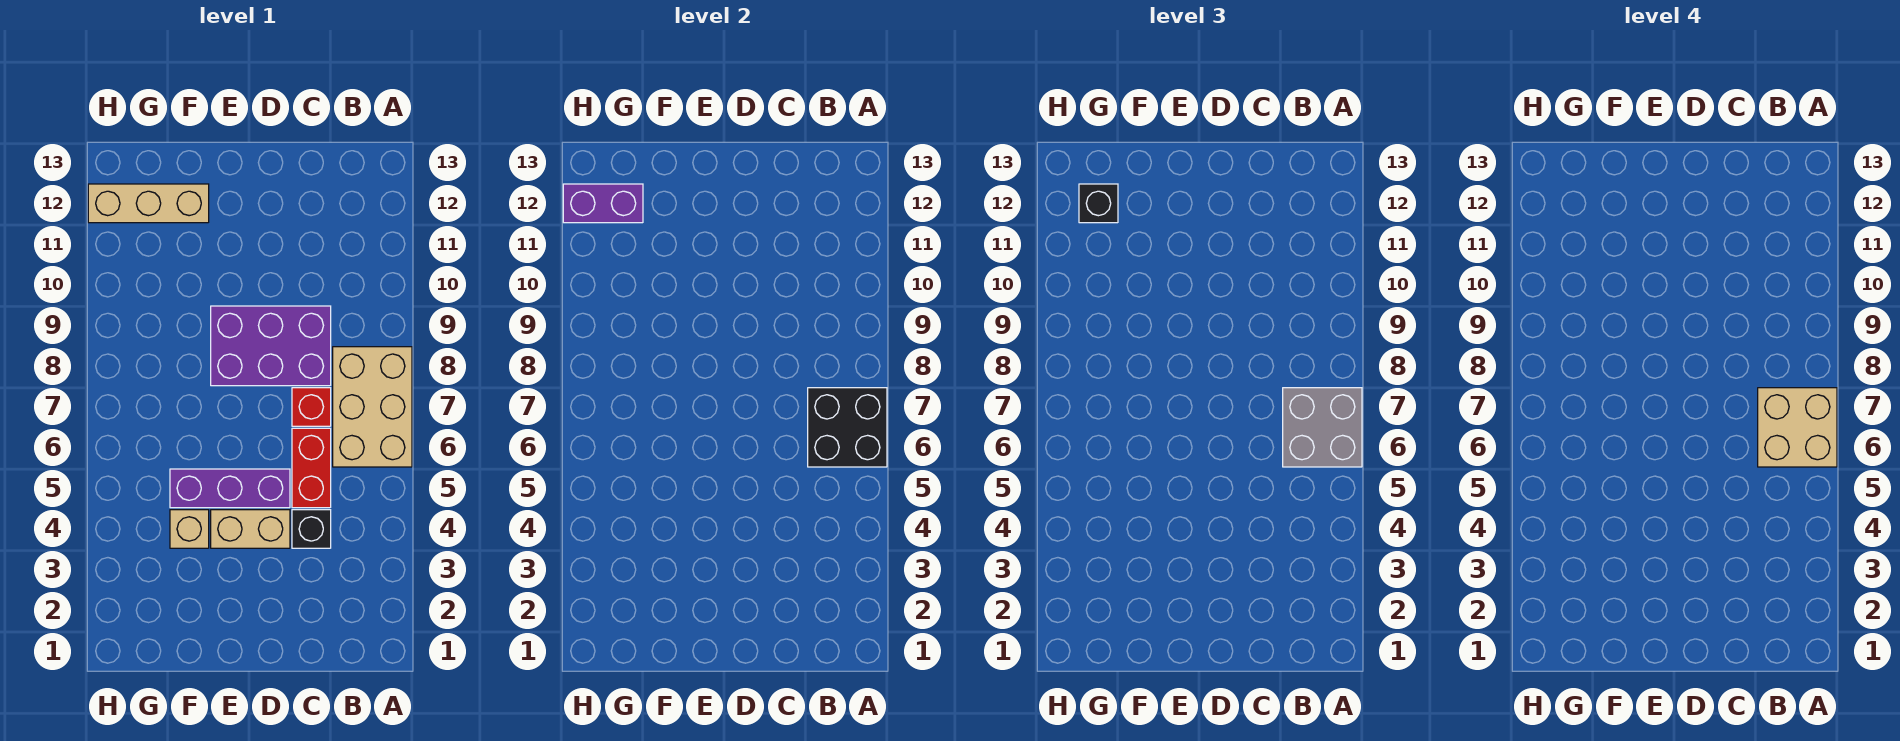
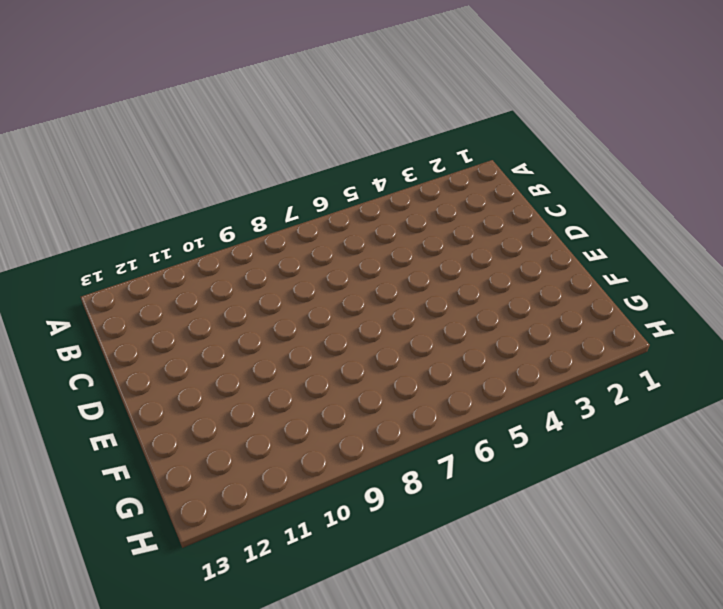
none -> tan brick A6:B8 level 1
none -> black brick C4 level 1
none -> red brick C5:C6 level 1

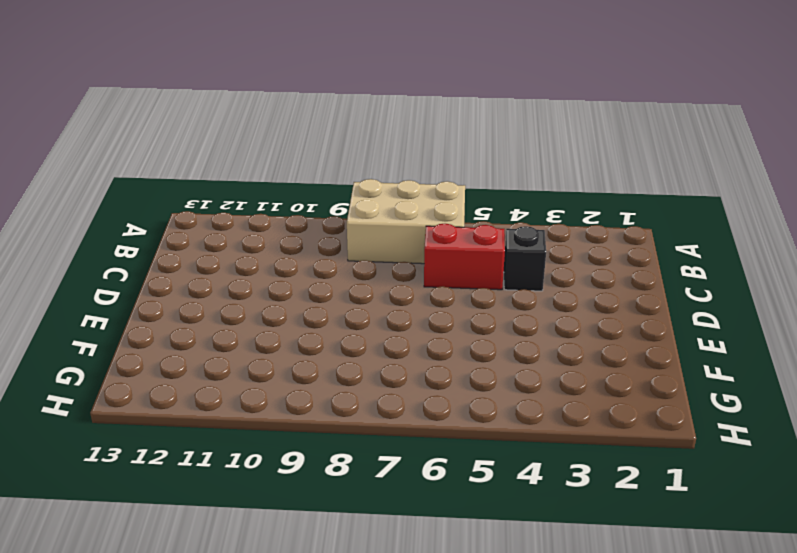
none -> red brick C7 level 1
none -> purple brick C8:E9 level 1
none -> tan brick D4:E4 level 1

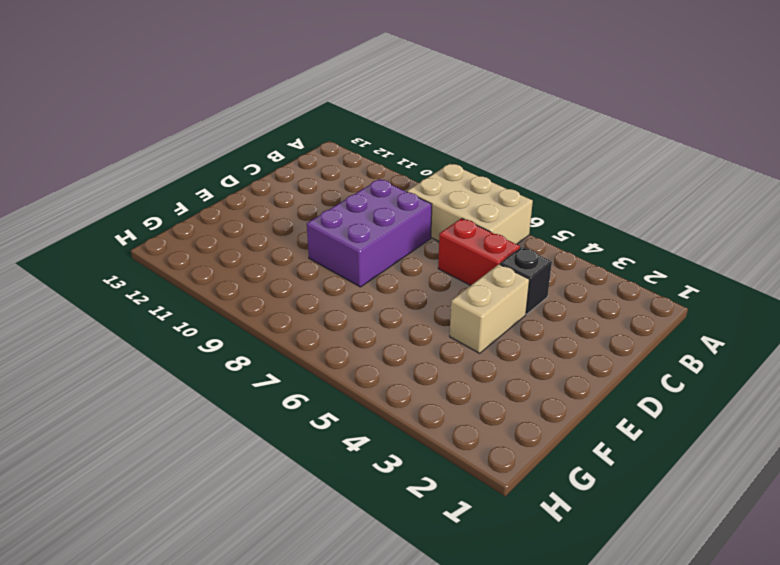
none -> red brick C7 level 1
none -> purple brick D5:F5 level 1
none -> tan brick F4 level 1

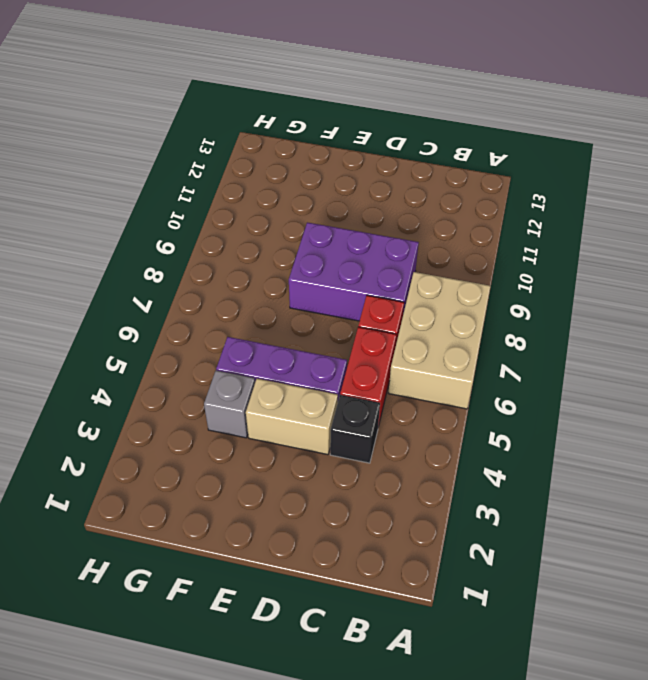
grey brick F4 level 1 -> tan brick F4 level 1
none -> tan brick F12:H12 level 1
none -> black brick A6:B7 level 2
none -> purple brick G12:H12 level 2

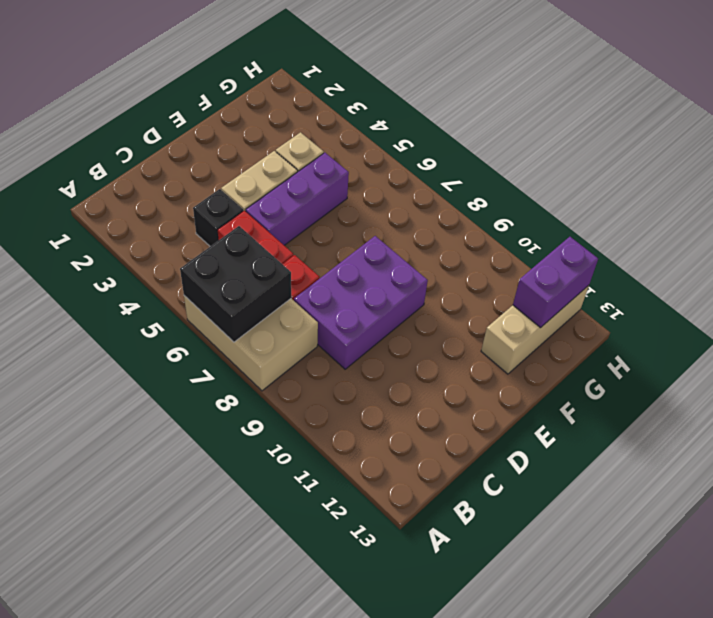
none -> grey brick A6:B7 level 3
none -> black brick G12 level 3
none -> tan brick A6:B7 level 4

